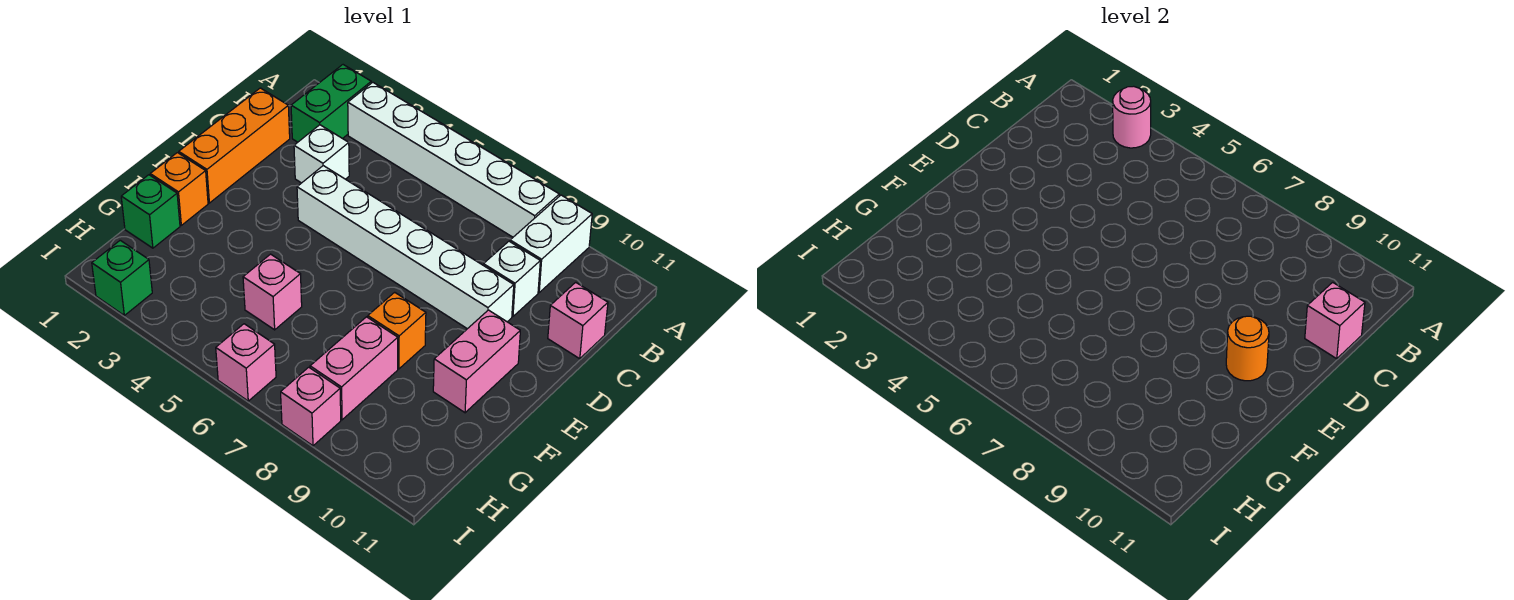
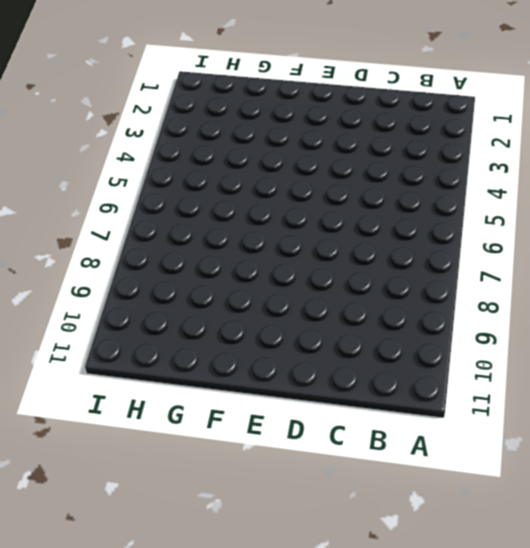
none -> green brick A2:B2 level 1
none -> white brick A3:A8 level 1
none -> white brick A9:B9 level 1

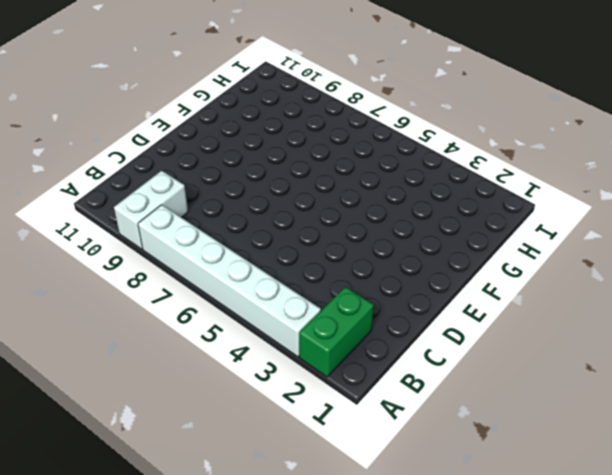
none -> orange brick C1:E1 level 1
none -> white brick C3 level 1
none -> white brick C9 level 1

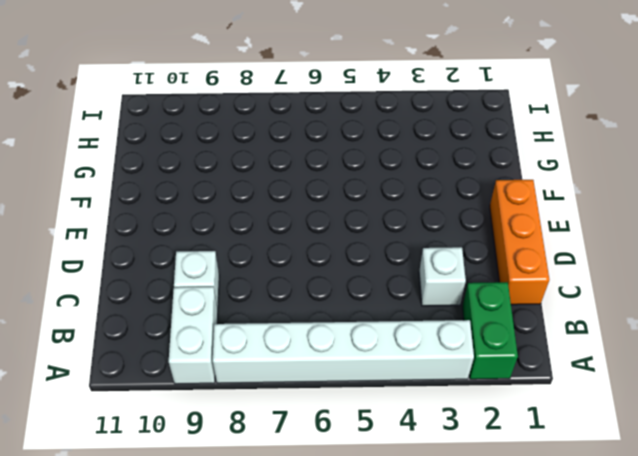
none -> pink brick C11 level 1
none -> white brick D4:D9 level 1
none -> pink brick E10:F10 level 1

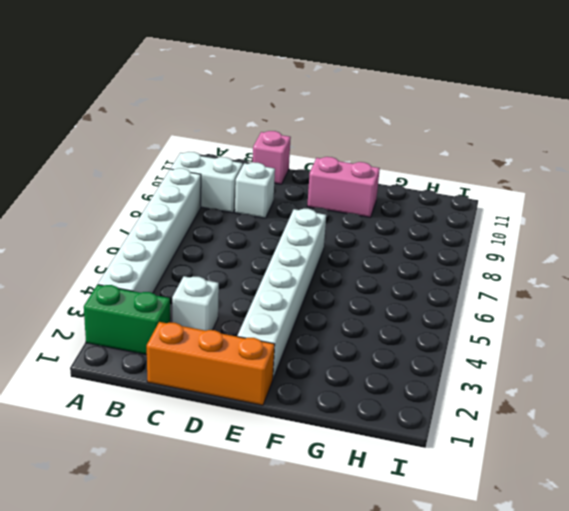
white brick E2:E7 level 1 -> white brick D4:D9 level 1
none -> orange brick F1 level 1
none -> orange brick F8 level 1
none -> green brick G1 level 1

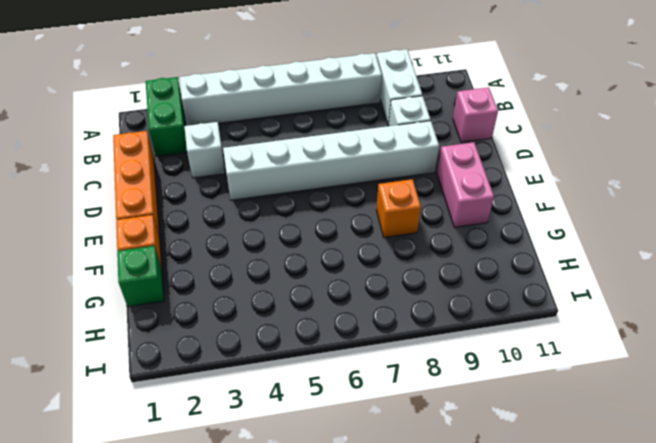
none -> pink brick G5 level 1
none -> pink brick G8:H8 level 1
none -> green brick I2 level 1

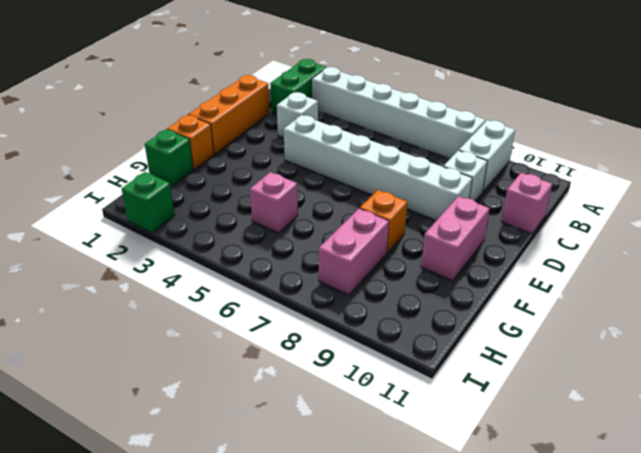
none -> pink brick I6 level 1
none -> pink brick I8 level 1
none -> pink round brick A3 level 2

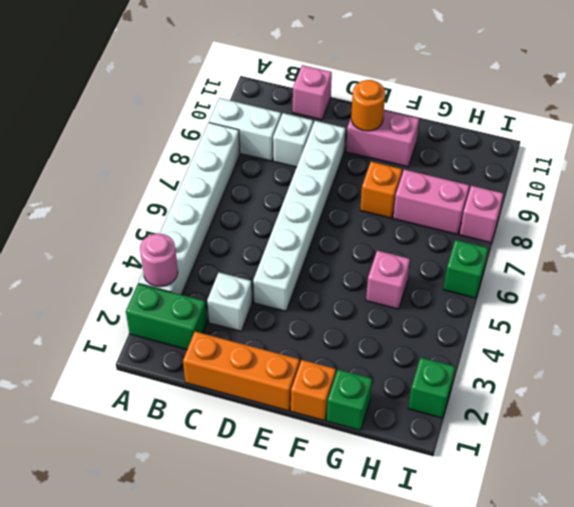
green brick I6 level 1 -> pink brick I6 level 1
none -> pink brick C11 level 2

